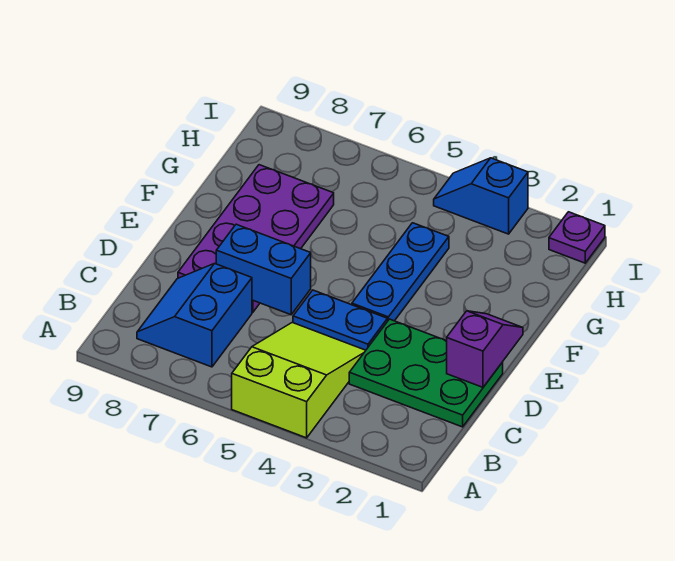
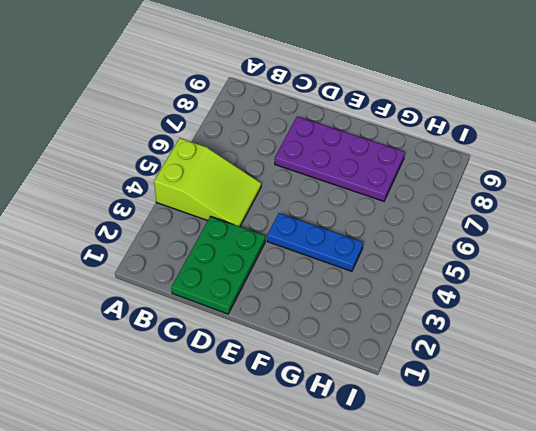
none -> blue slope B7:C8 level 1 top 7
none -> blue plate D4:D5 level 1

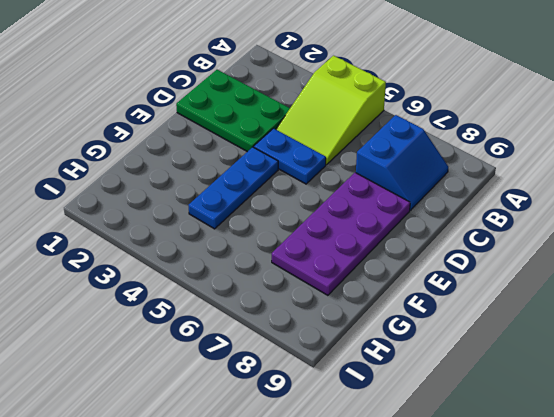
none -> purple plate I1 level 1
none -> blue slope I3:I4 level 1 top 3

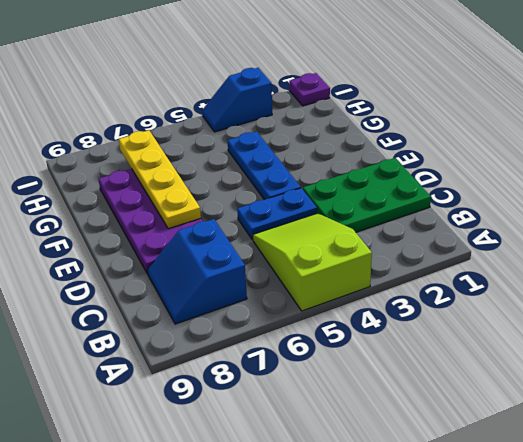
yellow plate E7:H7 level 2 -> none
none -> purple slope D1:E1 level 2 top D
none -> blue brick D6:D7 level 2

